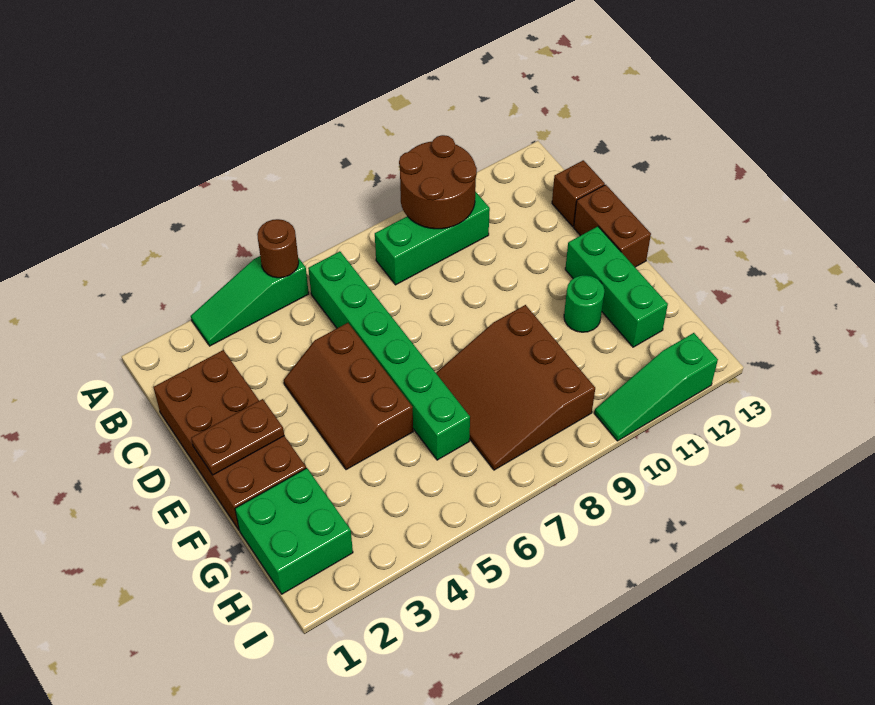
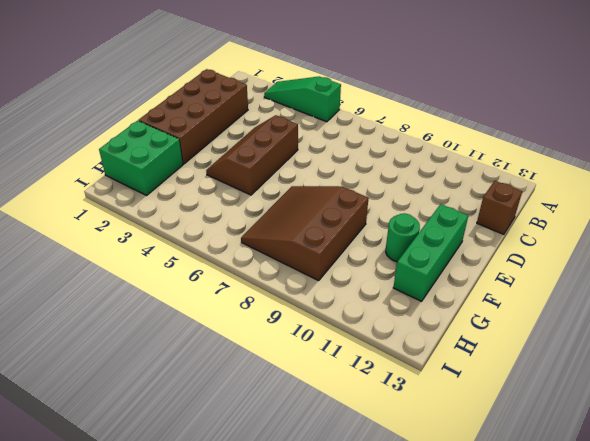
none -> green brick B6:G6 level 1
none -> green brick B8:B10 level 1
none -> brown brick D13:E13 level 1

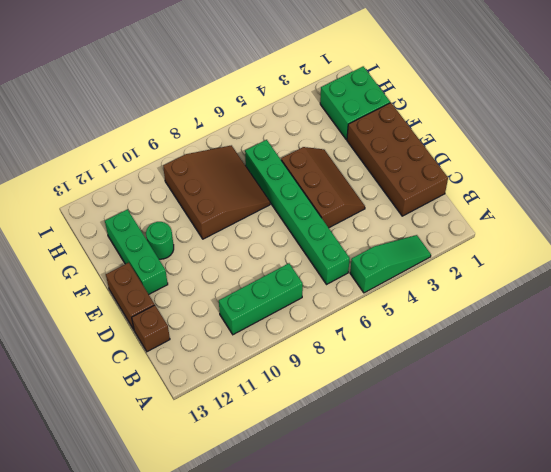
none -> green slope I10:I12 level 1 top 12
none -> brown round brick A5 level 2
none -> brown round brick A9:B10 level 2

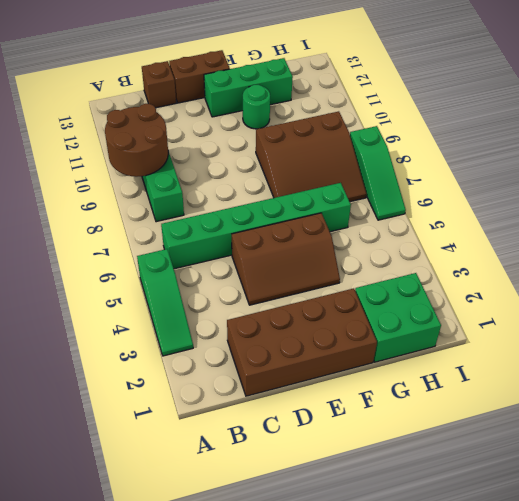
green slope I6:I8 level 1 top 8 -> green slope I10:I12 level 1 top 12
none -> brown round brick A5 level 2
none -> brown plate E1:E2 level 2

